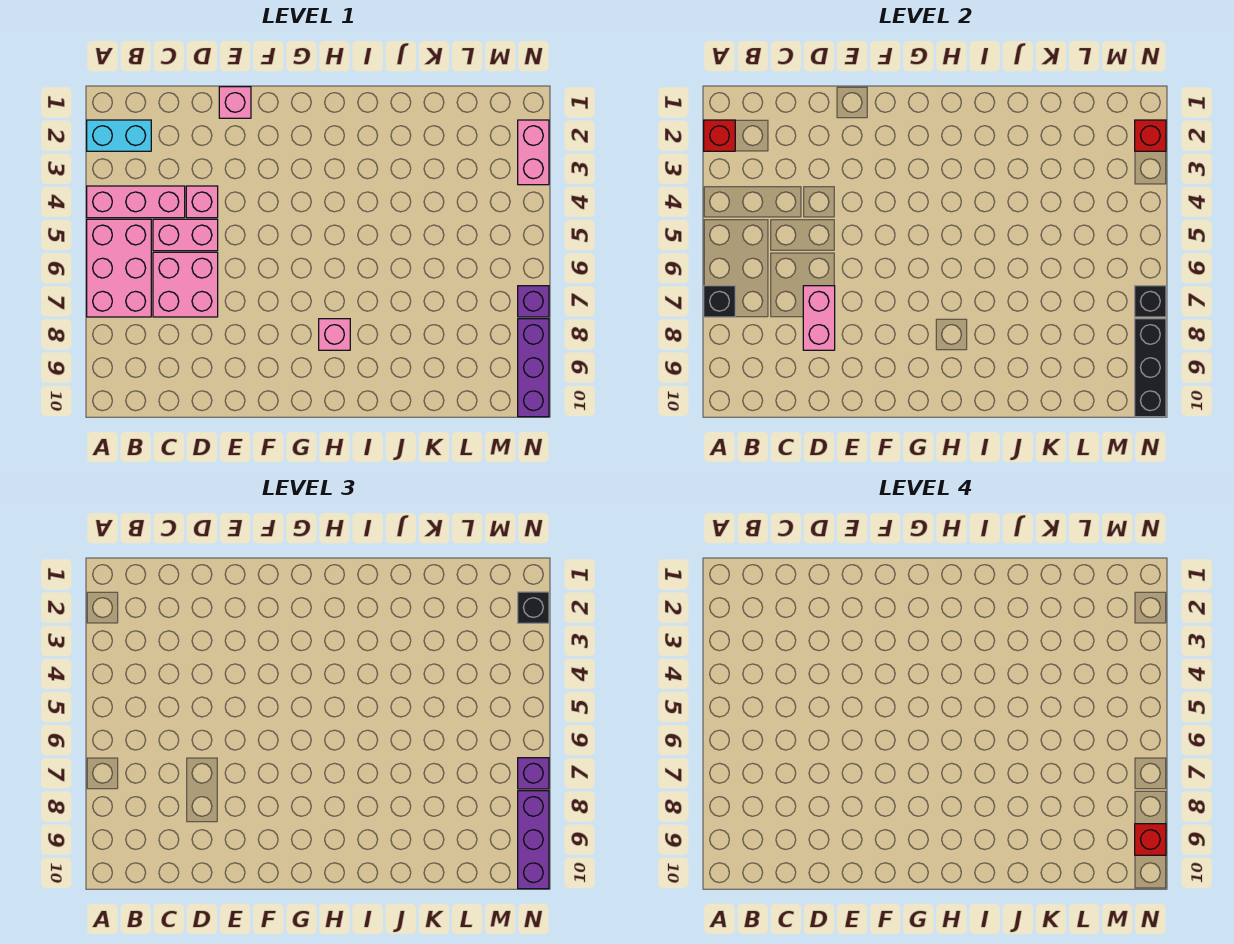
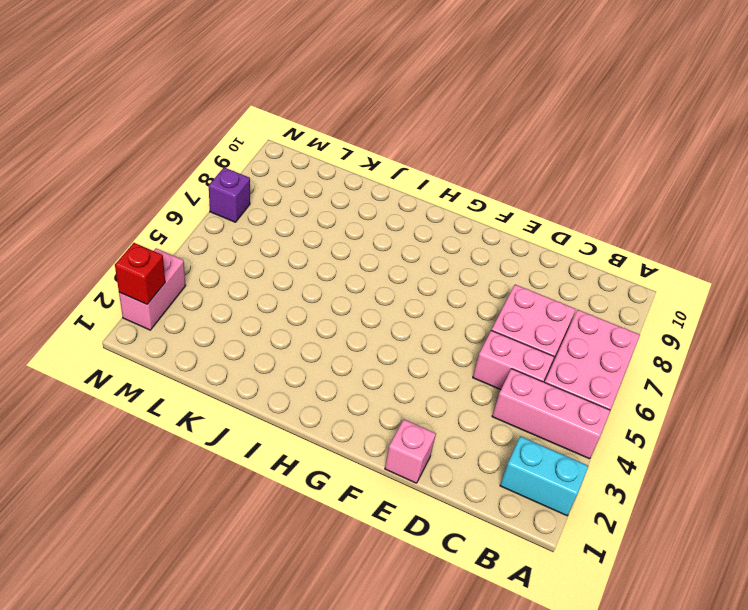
none -> pink brick D4 level 1
none -> pink brick H8 level 1
none -> purple brick N8:N10 level 1

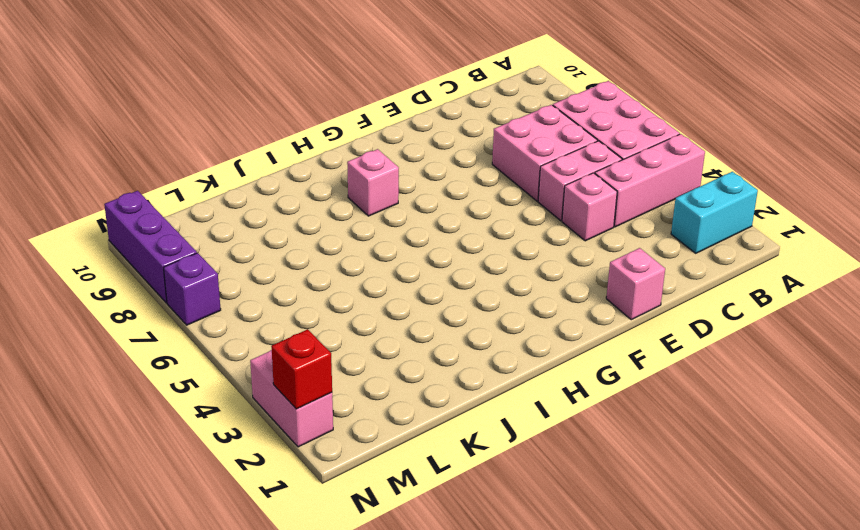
none -> red brick A2 level 2
none -> black brick A7 level 2
none -> pink brick D7:D8 level 2

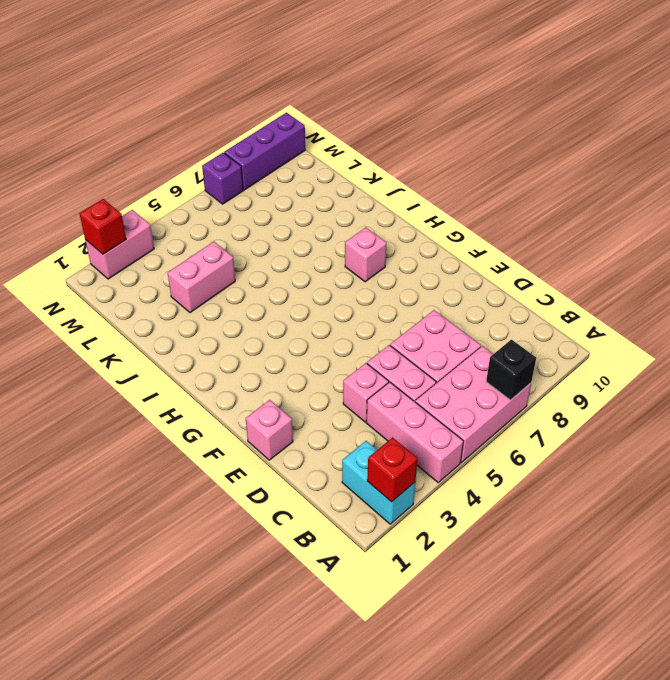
pink brick K3:K4 level 1 -> pink brick D7:D8 level 2
none -> black brick N7 level 2
none -> black brick N8:N10 level 2
none -> black brick N2 level 3

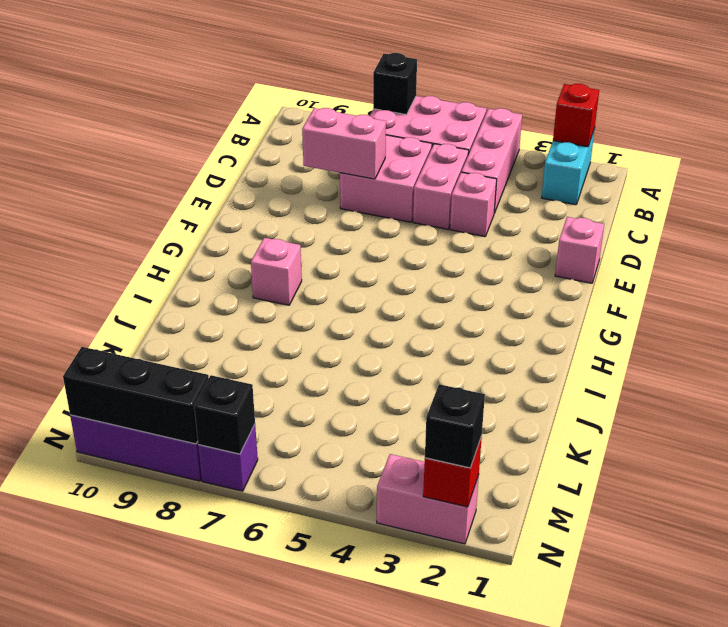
none -> purple brick N7 level 3
none -> purple brick N8:N10 level 3
none -> red brick N9 level 4

